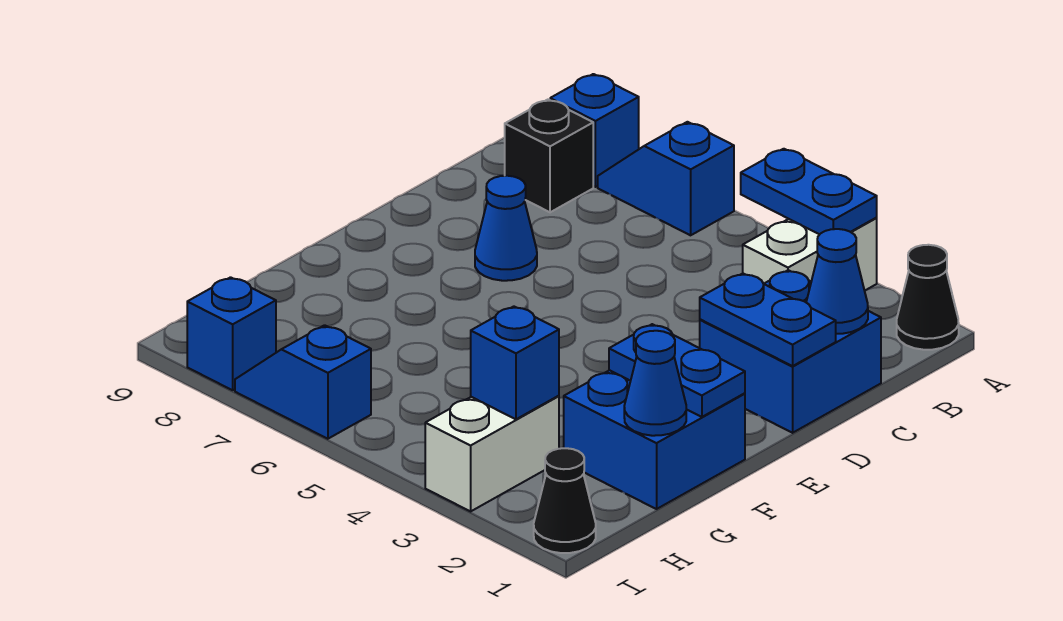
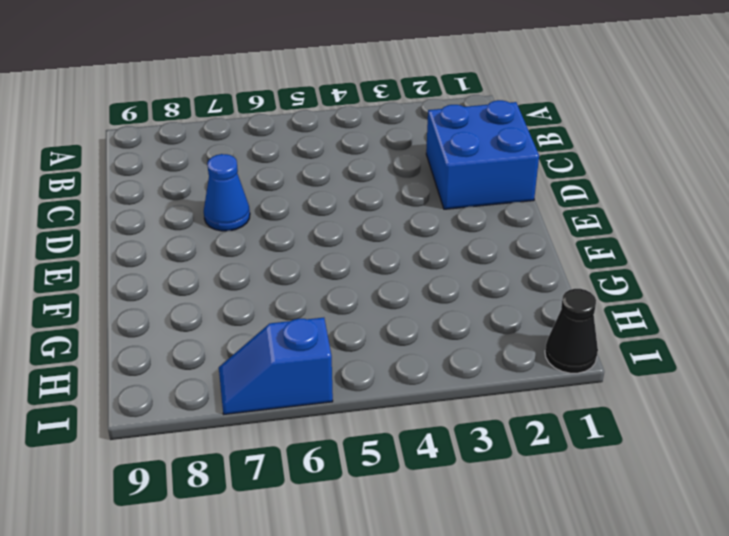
none -> black cone A1 level 1
none -> white brick A3:B3 level 1
none -> blue slope A6:A7 level 1 top 6

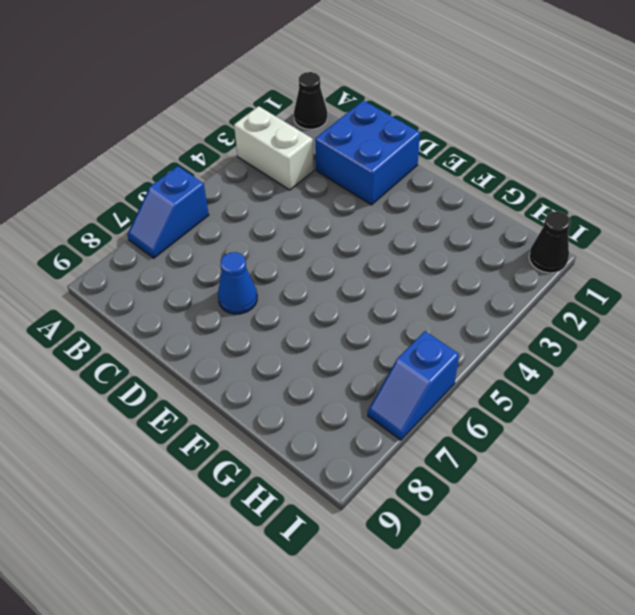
none -> blue brick A8 level 1
none -> black brick B8 level 1
none -> blue brick F1:G2 level 1

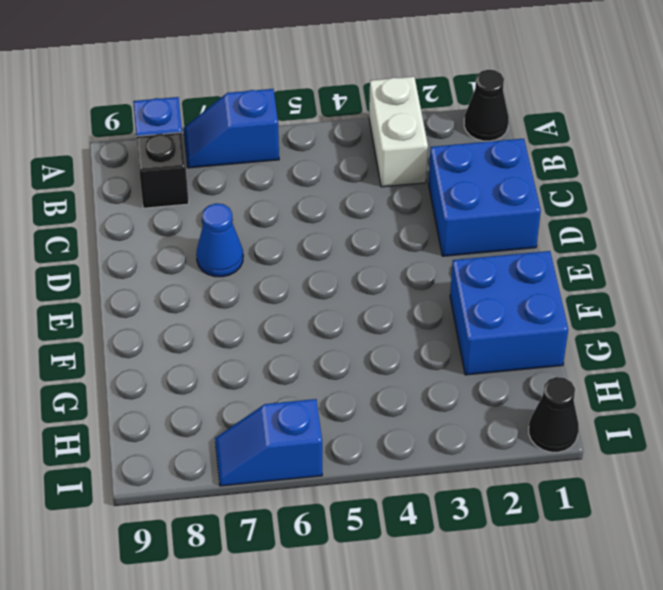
none -> white brick H3:I3 level 1
none -> blue brick I8 level 1
none -> blue plate A3:A4 level 2

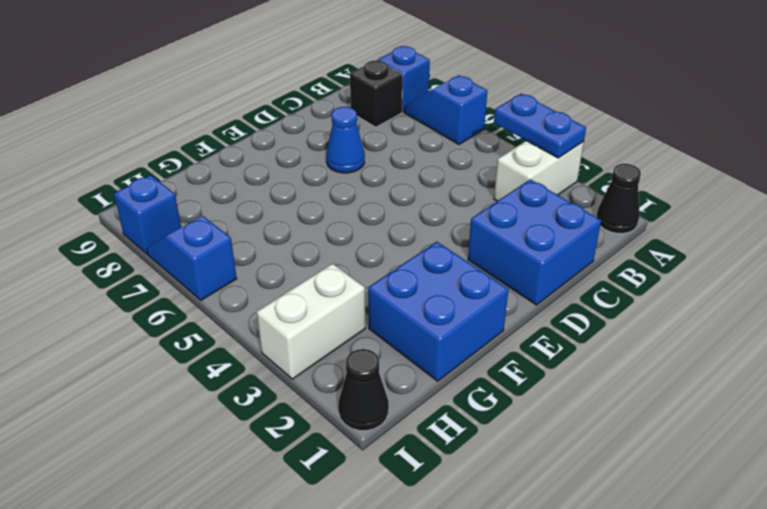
none -> blue cone C1 level 2
none -> blue plate D1:D2 level 2
none -> blue plate F1:F2 level 2

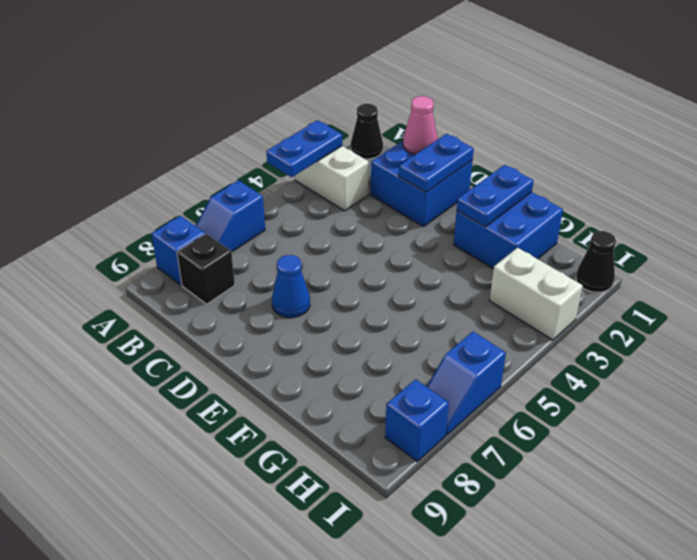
pink cone C1 level 2 -> blue cone C1 level 2
none -> blue cone G1 level 2
none -> blue brick H3 level 2

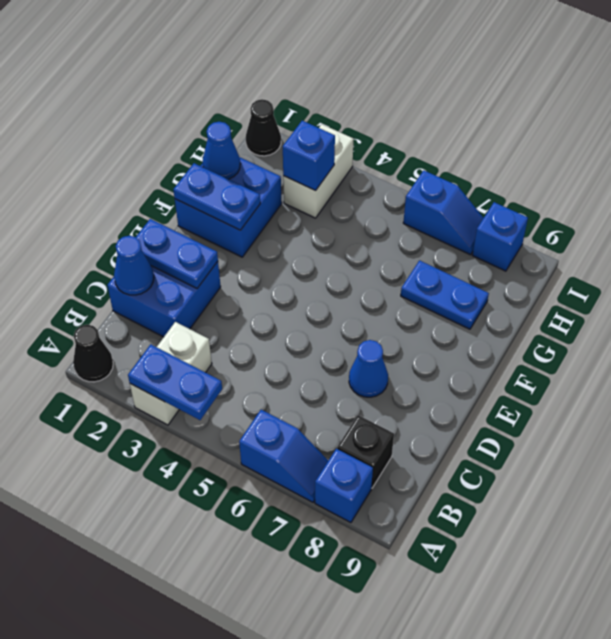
blue plate G7:G8 level 1 -> none

